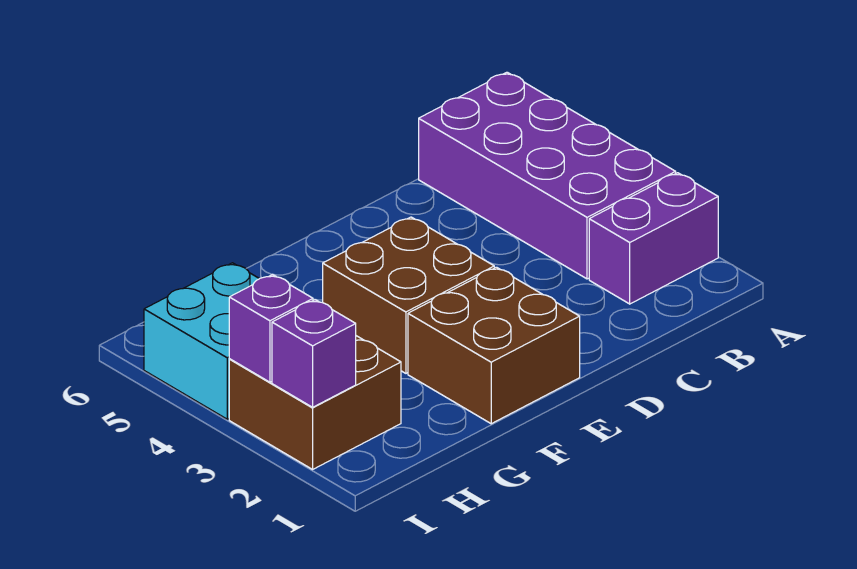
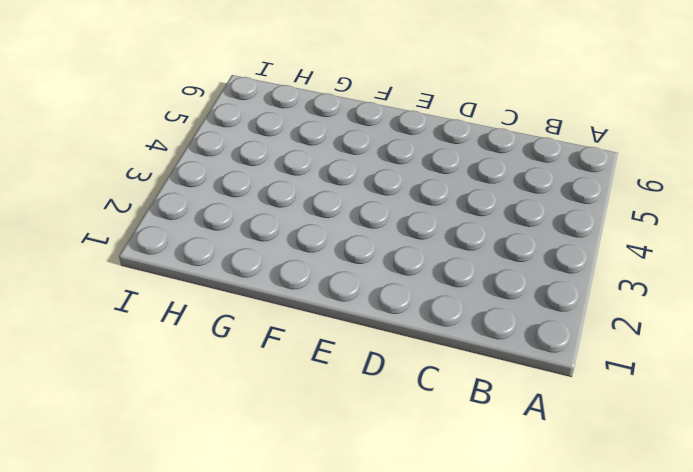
none -> purple brick A2:B2 level 1
none -> purple brick A3:B6 level 1

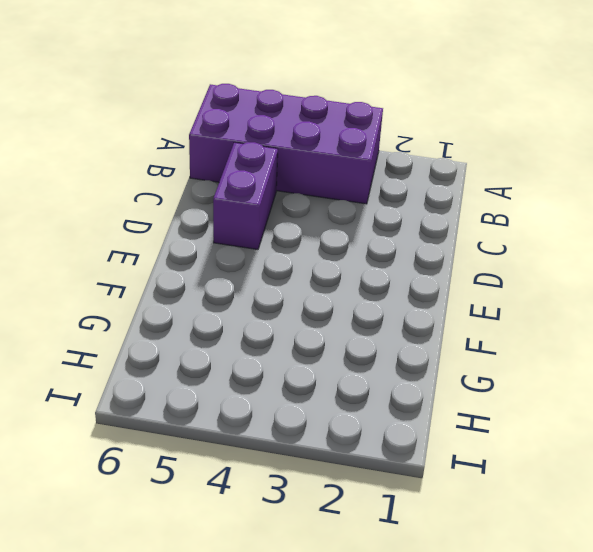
purple brick C5:D5 level 1 -> purple brick A2:B2 level 1
none -> brown brick E1:F2 level 1
none -> brown brick E3:F4 level 1

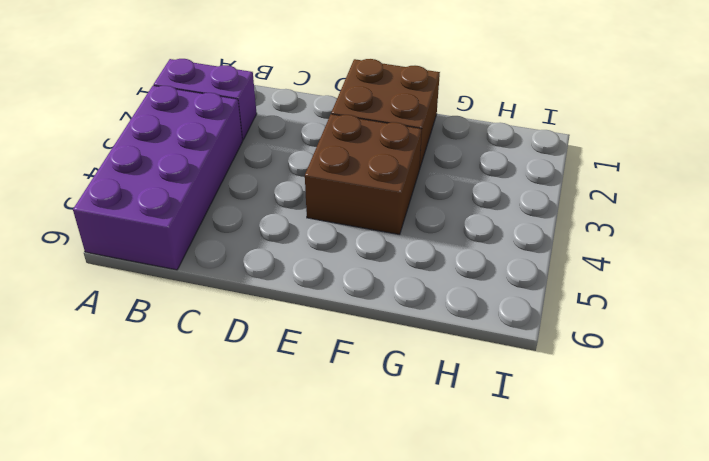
none -> brown brick H2:I3 level 1
none -> cyan brick H4:I5 level 1

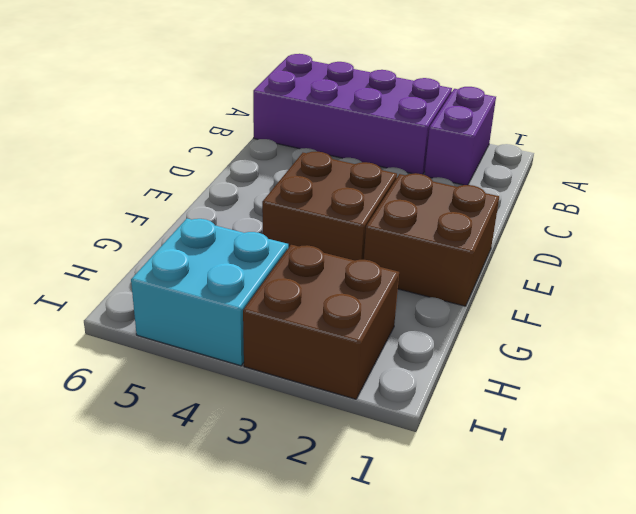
none -> purple brick I2 level 2
none -> purple brick I3 level 2

